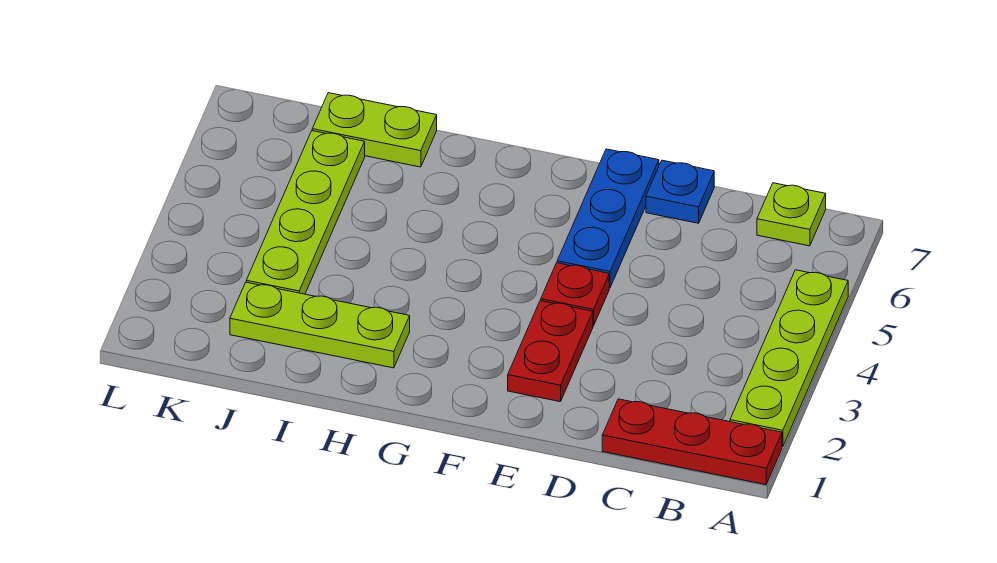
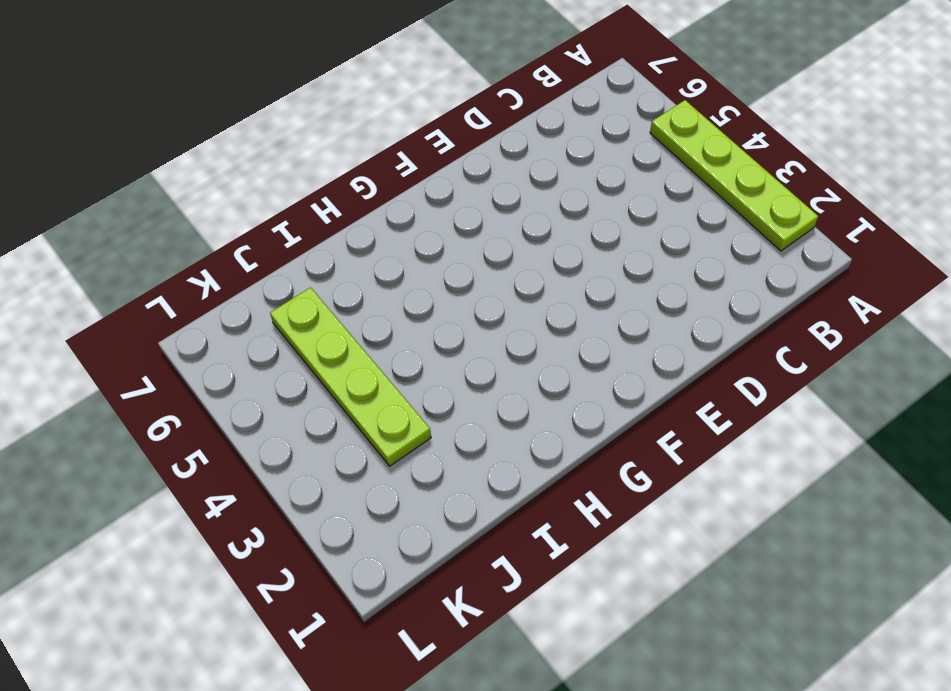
none -> red plate A1:C1 level 1
none -> lime plate B7 level 1

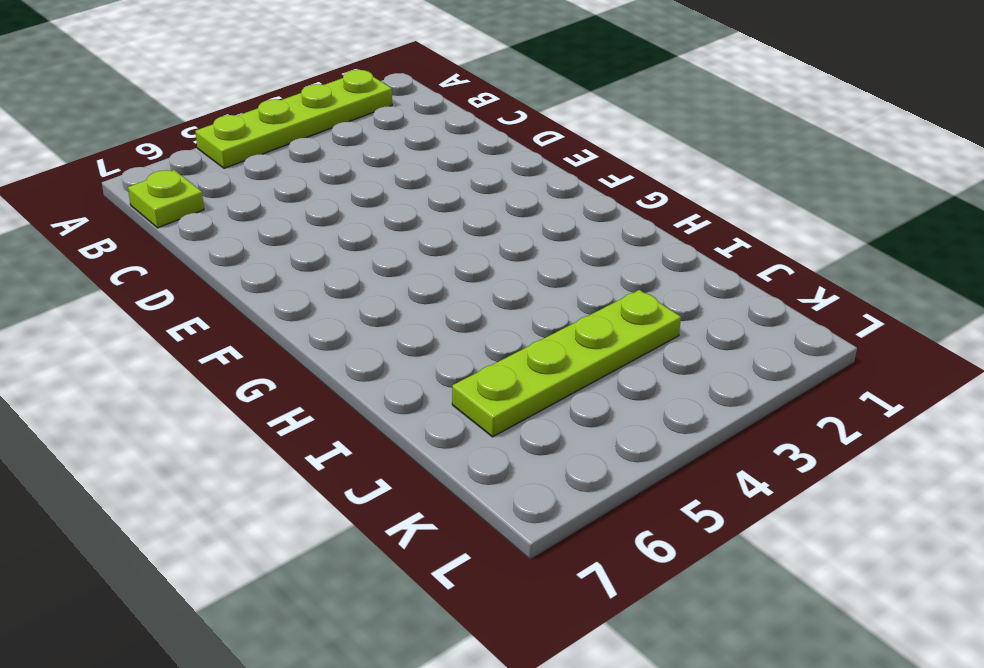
none -> red plate A1:C1 level 1
none -> blue plate D7 level 1

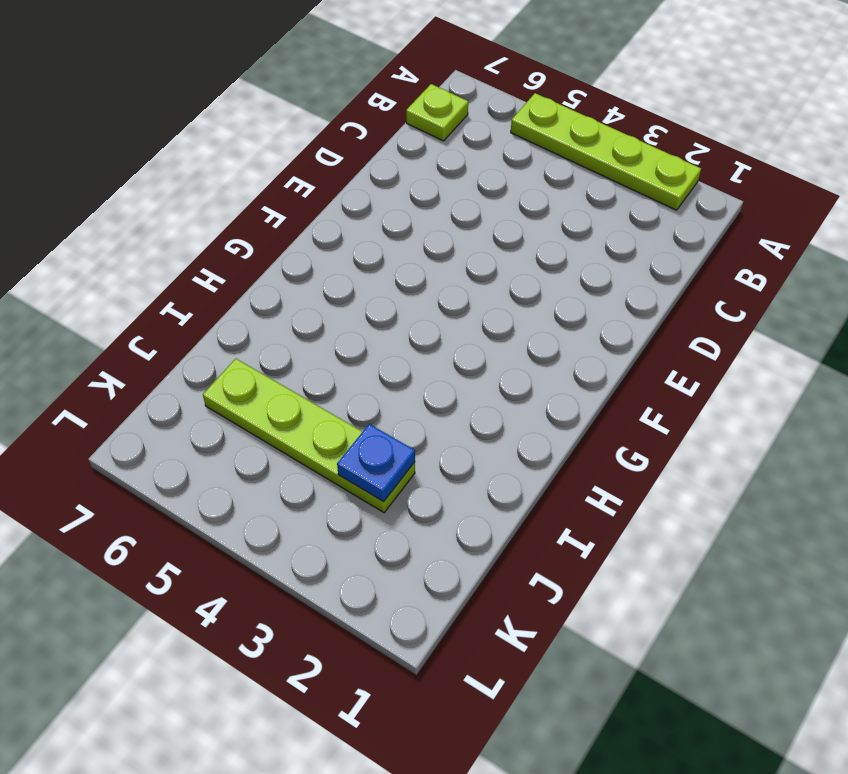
blue plate J3 level 2 -> blue plate D7 level 1
none -> red plate A1:C1 level 1
none -> red plate E2:E3 level 1

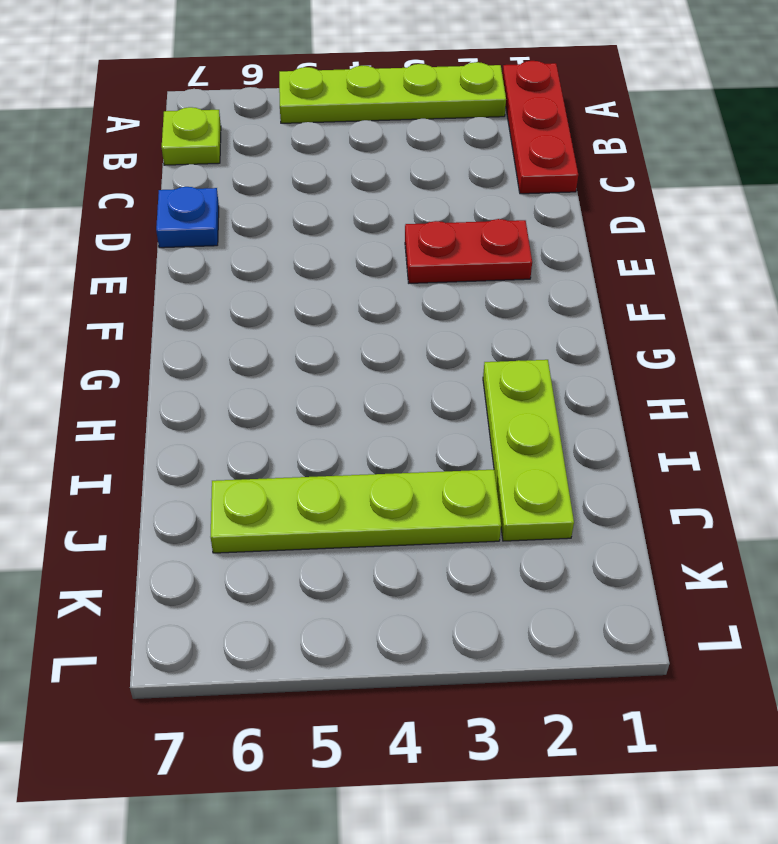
none -> red plate E4 level 1
none -> blue plate E5:E7 level 1

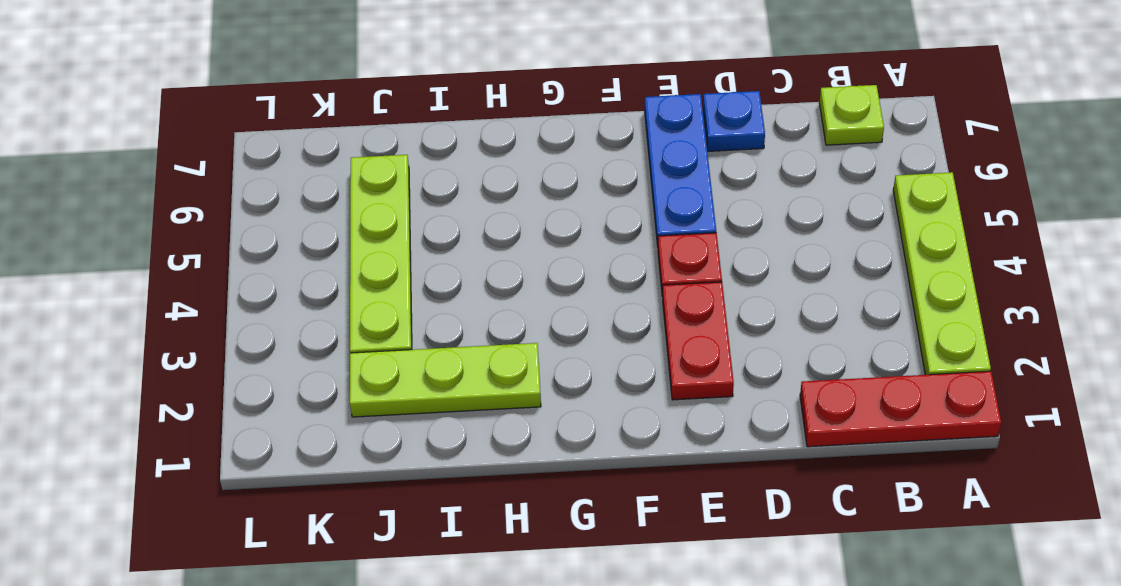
none -> lime plate I7:J7 level 1

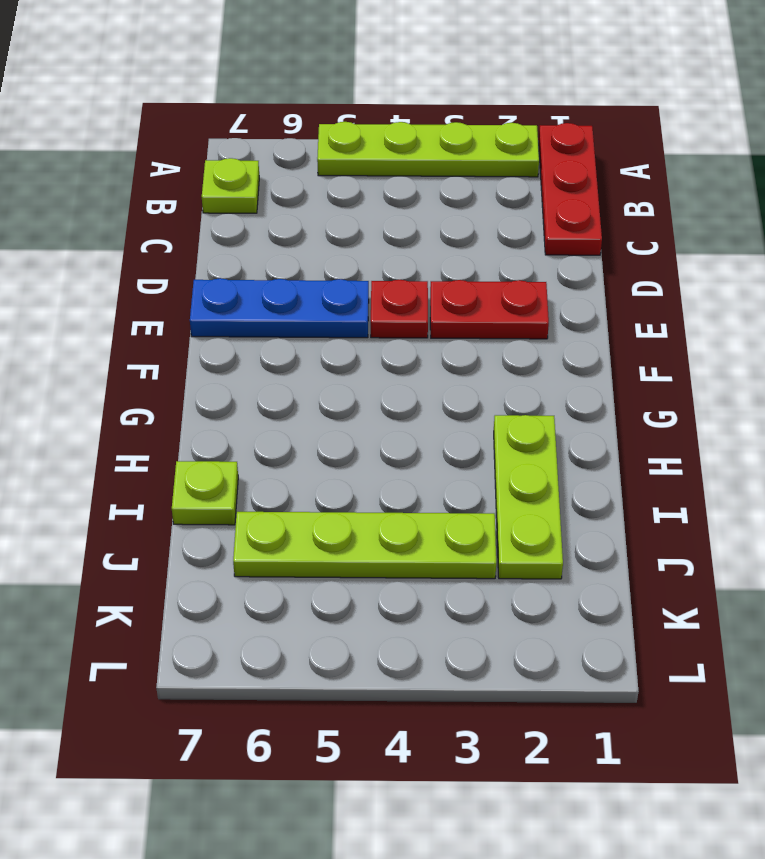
lime plate I7 level 1 -> lime plate I7:J7 level 1
none -> blue plate D7 level 1

